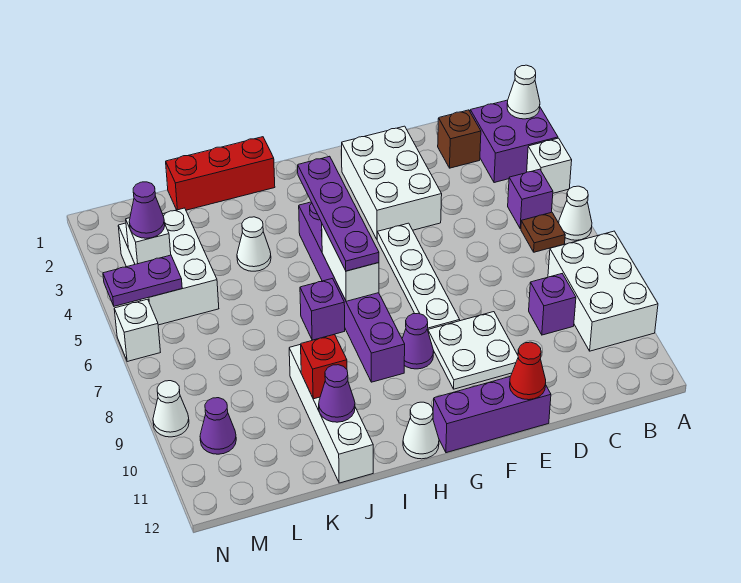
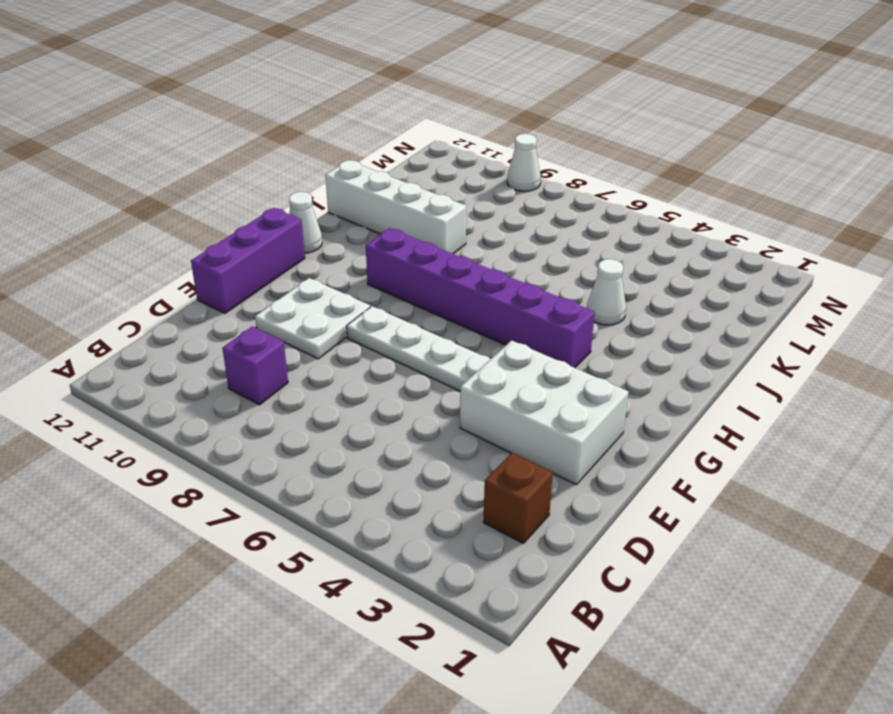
none -> purple brick A2:B3 level 1
none -> white brick A4 level 1
none -> white cone A6 level 1
none -> white brick A8:B10 level 1

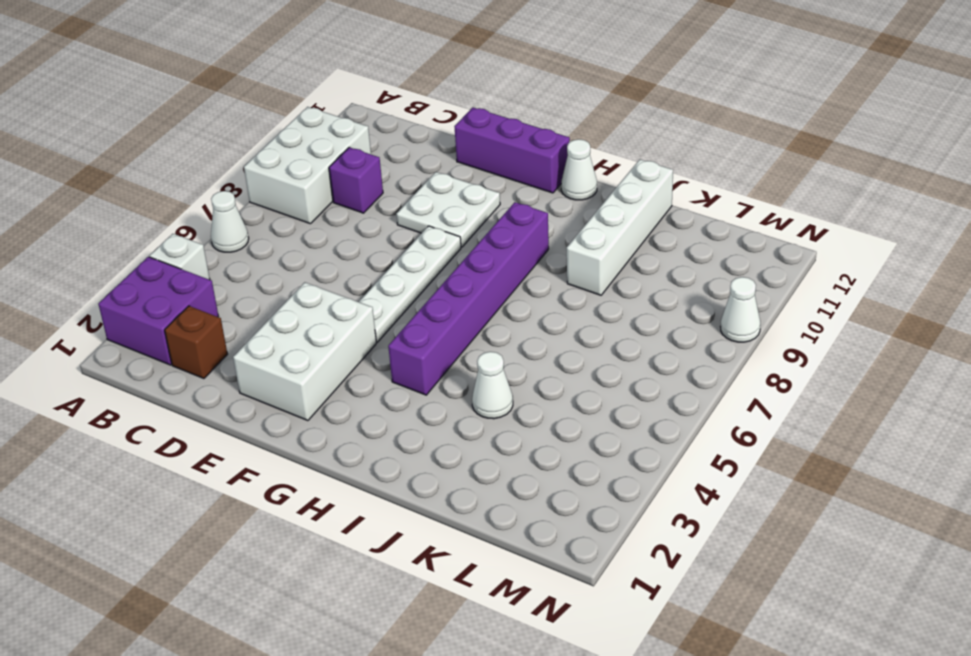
none -> purple brick B5 level 1
none -> brown plate B6 level 1
none -> purple cone G9 level 1
none -> red brick I1:K1 level 1

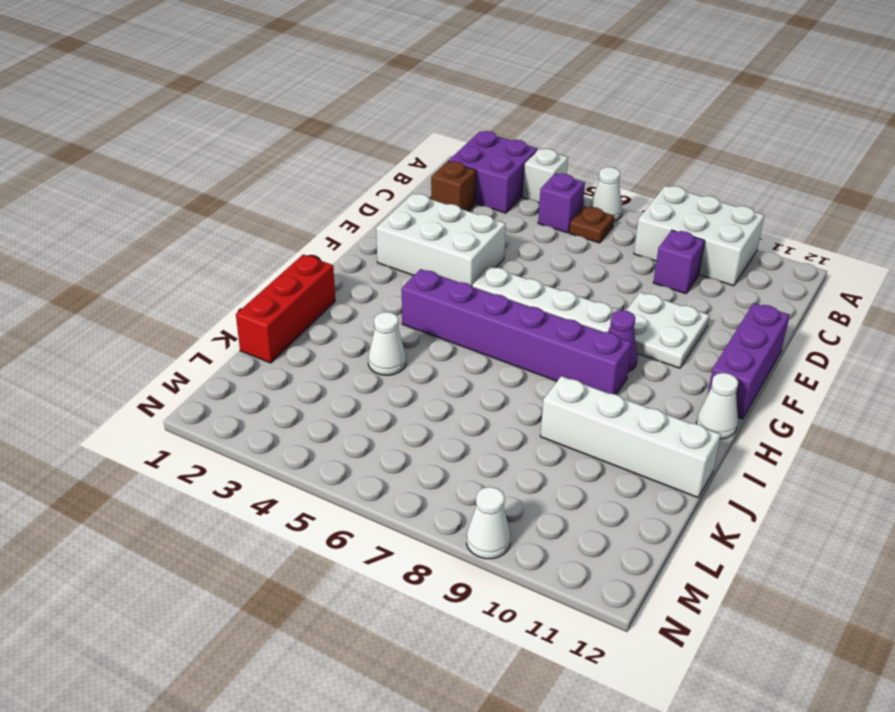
none -> purple brick I7 level 1
none -> white brick L3:M5 level 1
none -> purple cone M10 level 1
none -> white brick N6 level 1

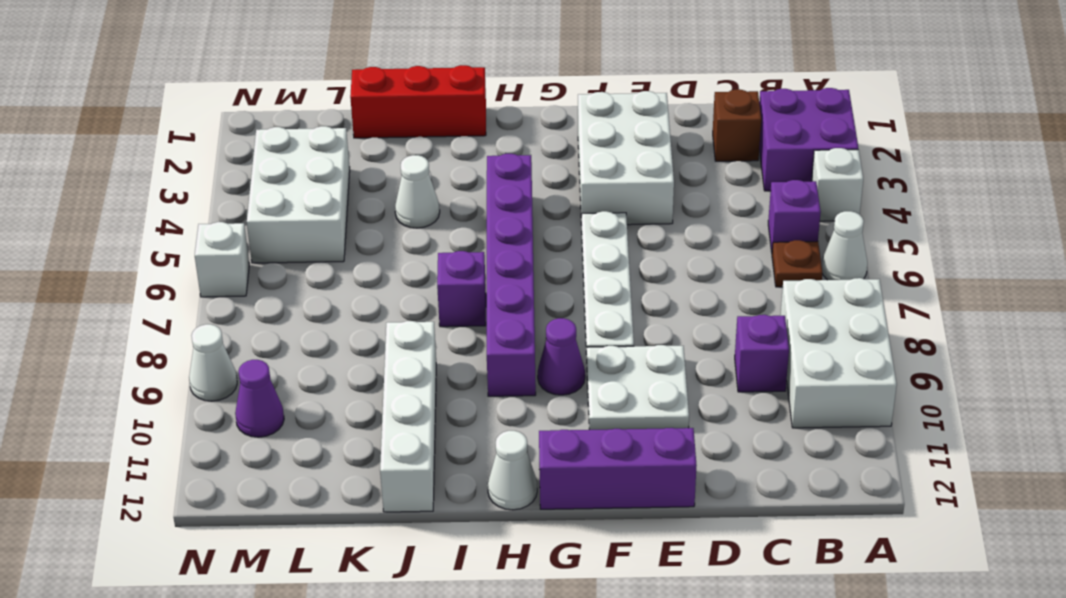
none -> white cone A2 level 2
none -> red cone E12 level 2
none -> white brick H6:H7 level 2
none -> red brick J10 level 2

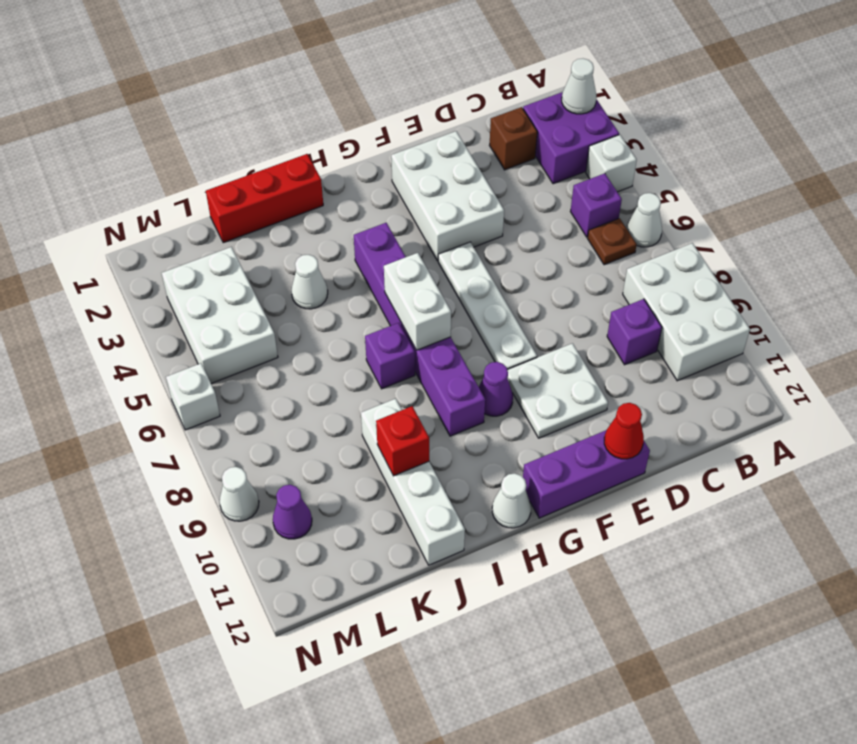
none -> purple cone J11 level 2
none -> white brick M4 level 2
none -> purple plate M5:N5 level 2
none -> purple plate H4:H7 level 3

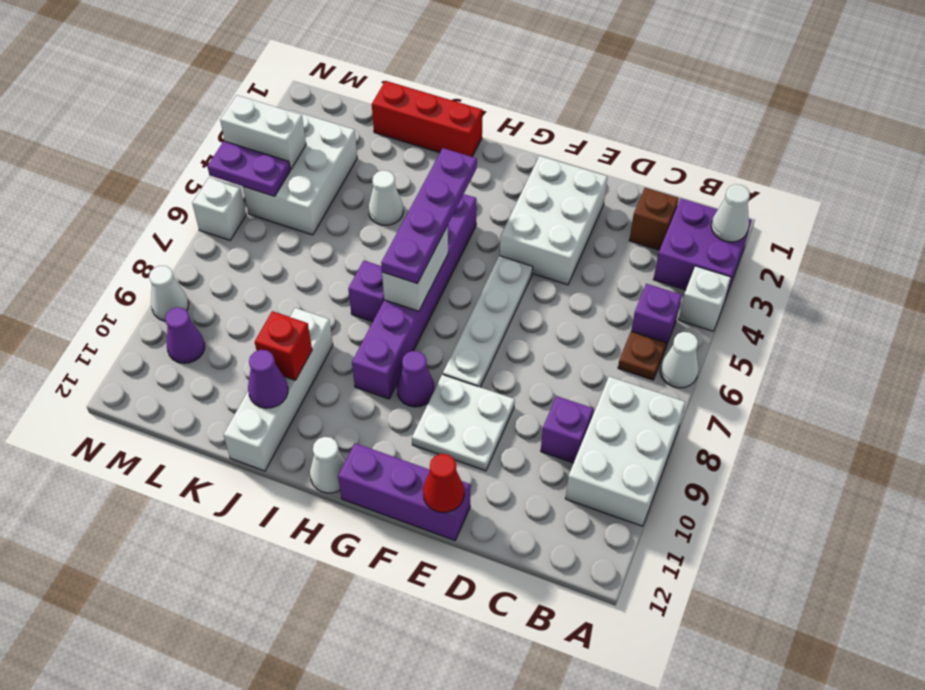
white brick M4:N4 level 2 -> white brick M4 level 2
none -> purple cone M4 level 3

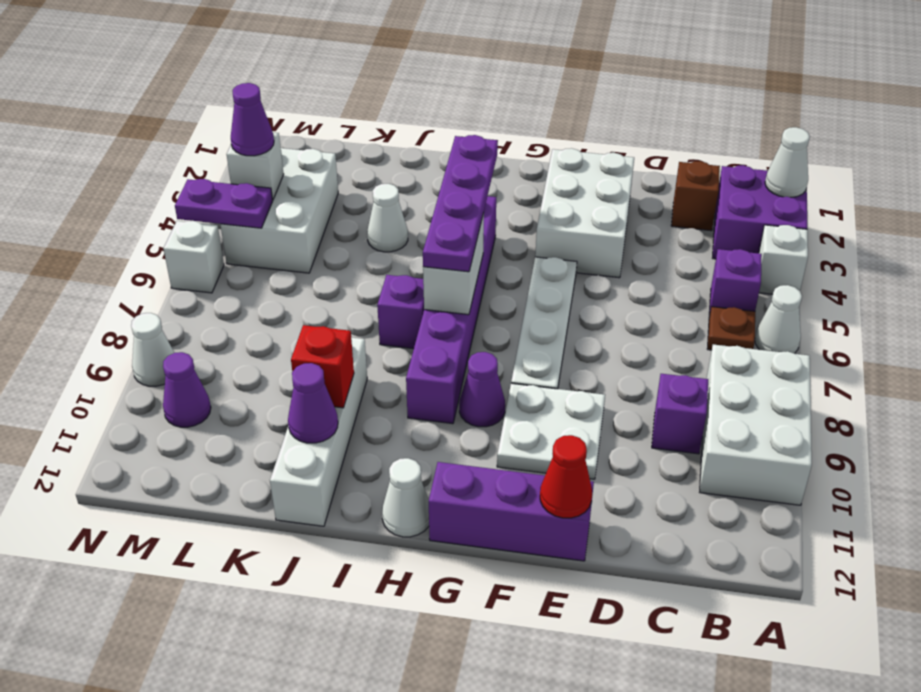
none -> red brick I1:K1 level 1

